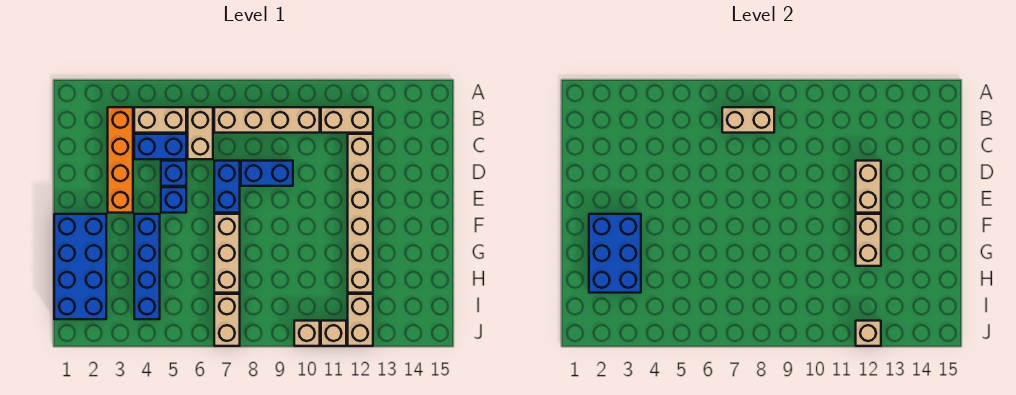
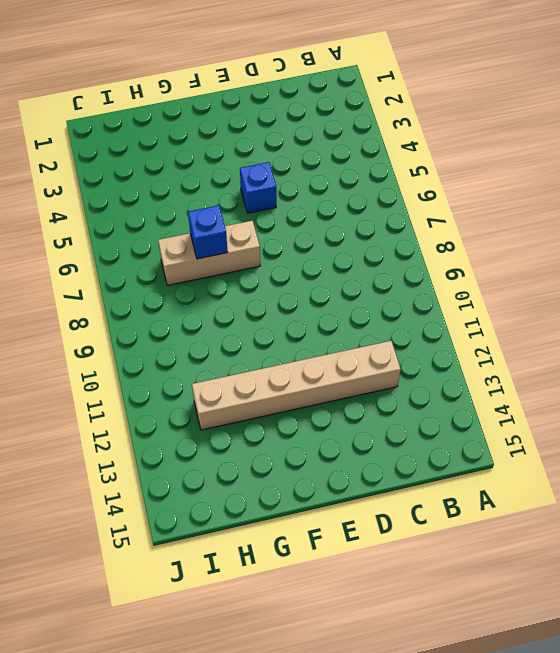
blue brick G7 level 2 -> blue brick D5 level 1
none -> orange brick B3:E3 level 1
none -> tan brick B4:B5 level 1
none -> tan brick B6:C6 level 1

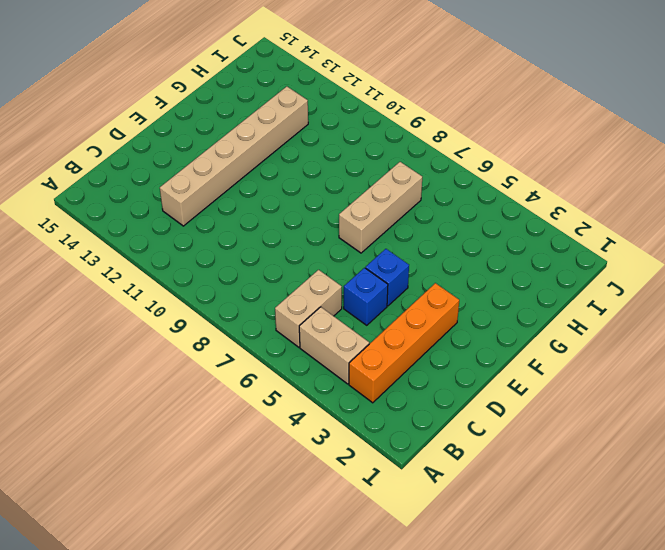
none -> tan brick B7:B10 level 1
none -> tan brick B11:B12 level 1
none -> blue brick C4:C5 level 1

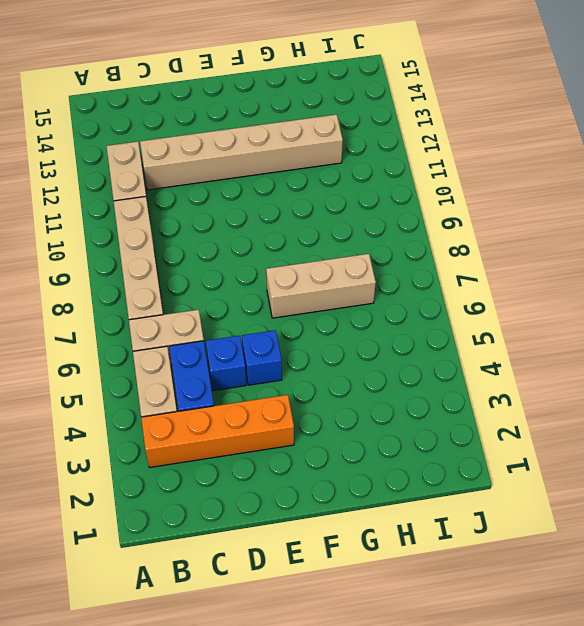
none -> blue brick D7:E7 level 1
none -> blue brick D8:D9 level 1
none -> blue brick F1:I2 level 1

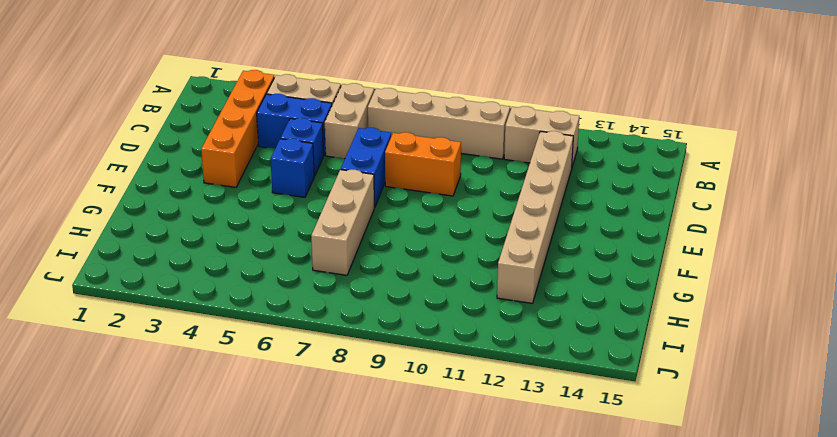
orange brick D8:D9 level 1 -> blue brick D8:D9 level 1
none -> blue brick F1:I2 level 1
none -> blue brick F4:I4 level 1
none -> tan brick I7:J7 level 1

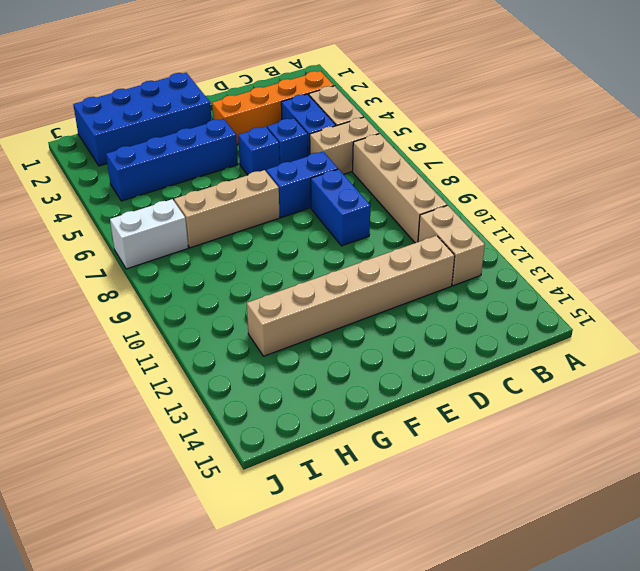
white brick I7:J7 level 1 -> tan brick I7:J7 level 1
none -> tan brick I12:J12 level 1
none -> tan brick J10 level 1
none -> tan brick J11 level 1

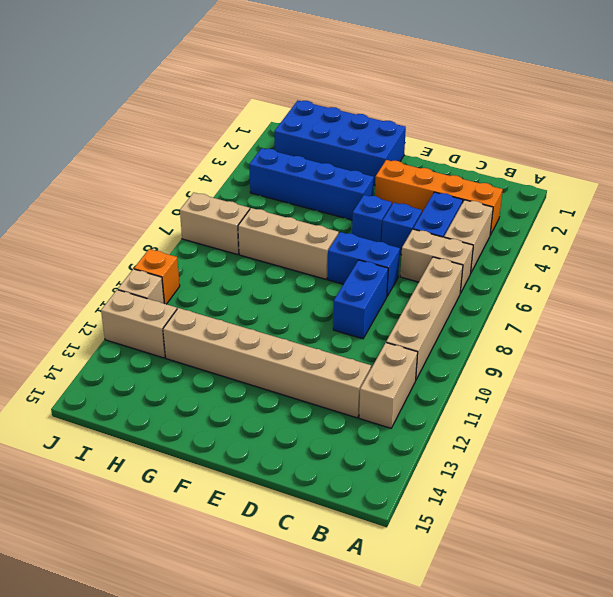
orange brick J10 level 1 -> tan brick J10 level 1
none -> tan brick B7:B8 level 2
none -> tan brick D12:E12 level 2
none -> blue brick F2:H3 level 2

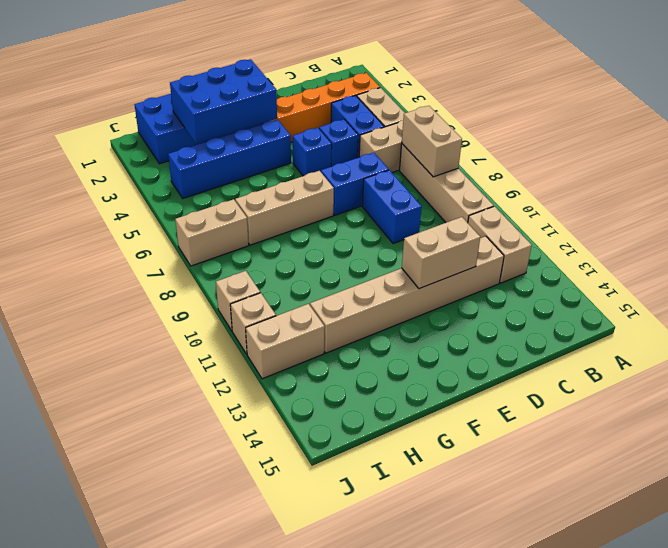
none -> tan brick F12:G12 level 2
none -> tan brick J12 level 2

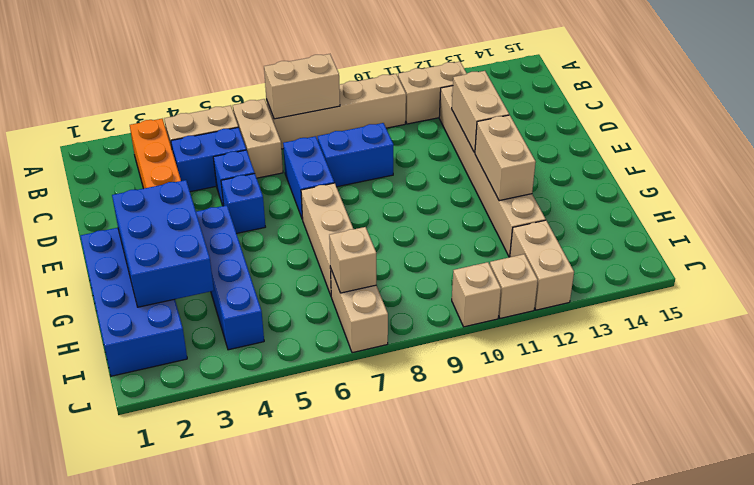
tan brick I7 level 2 -> tan brick J12 level 2

